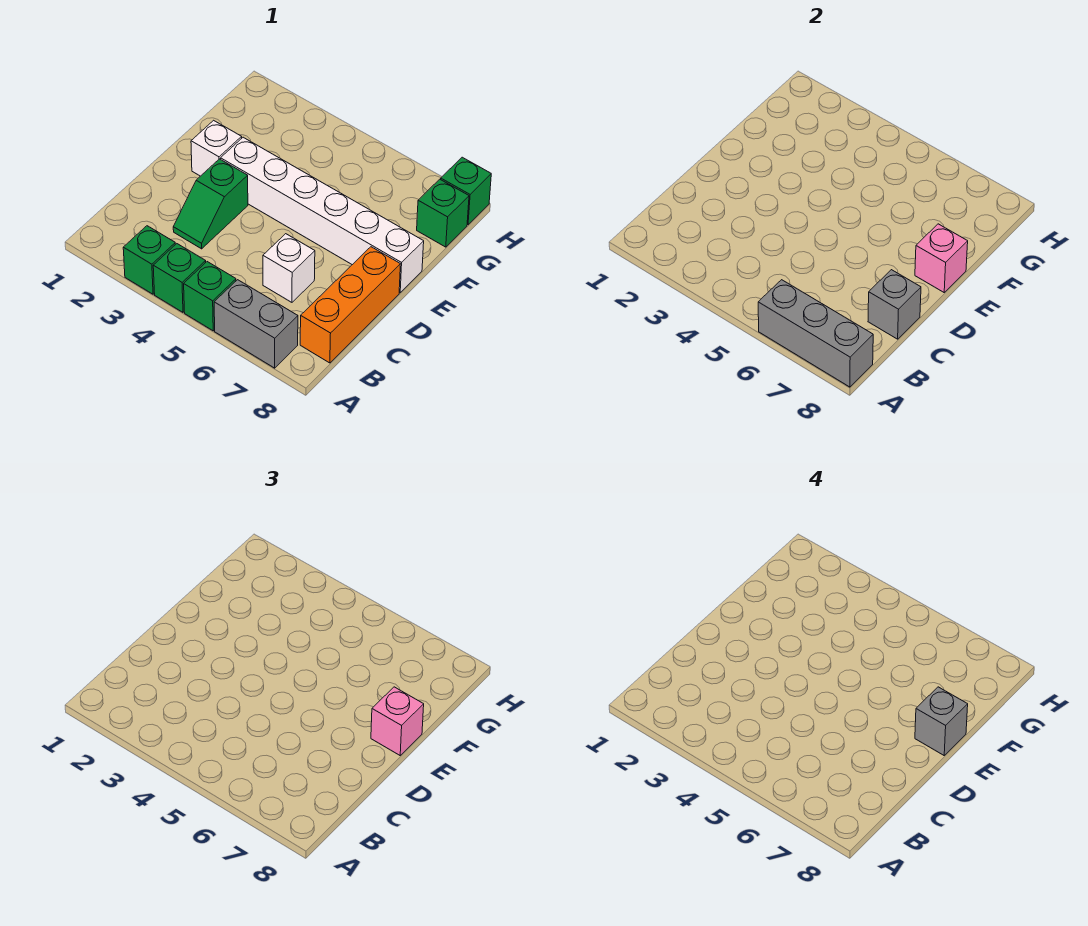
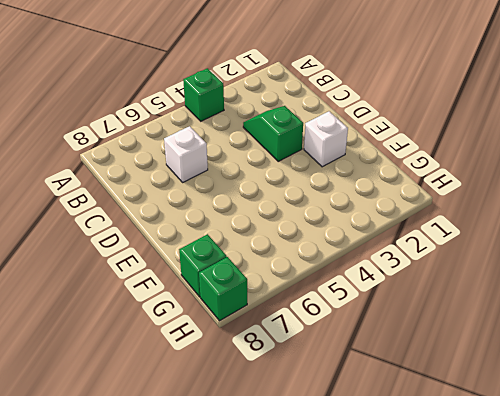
none -> green brick A3 level 1
none -> green brick A5 level 1
none -> grey brick A6:A7 level 1

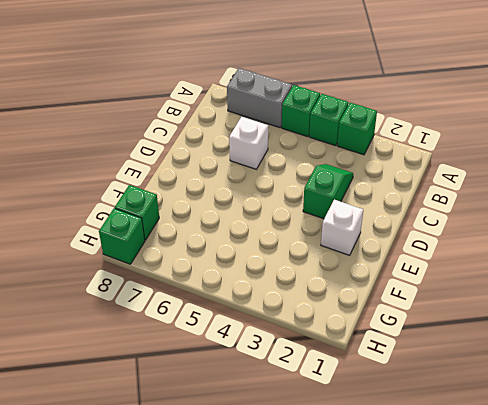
none -> orange brick B8:D8 level 1
none -> white brick E3:E8 level 1
none -> grey brick A6:A8 level 2

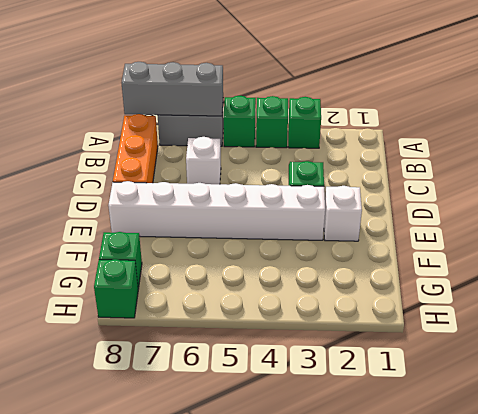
none -> grey brick C8 level 2
none -> pink brick E8 level 2
none -> pink brick E8 level 3

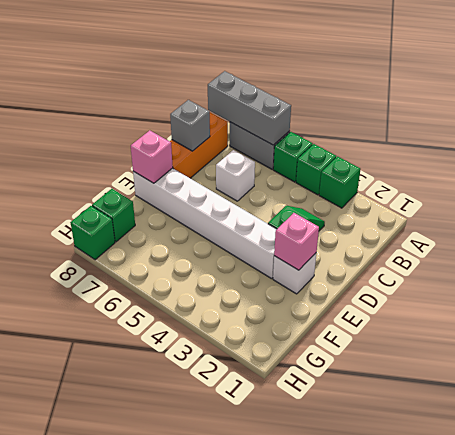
pink brick E2 level 2 -> pink brick E8 level 3
none -> grey brick E8 level 4

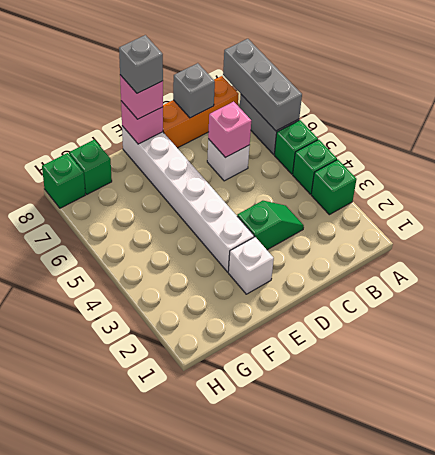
pink brick C6 level 2 -> none

